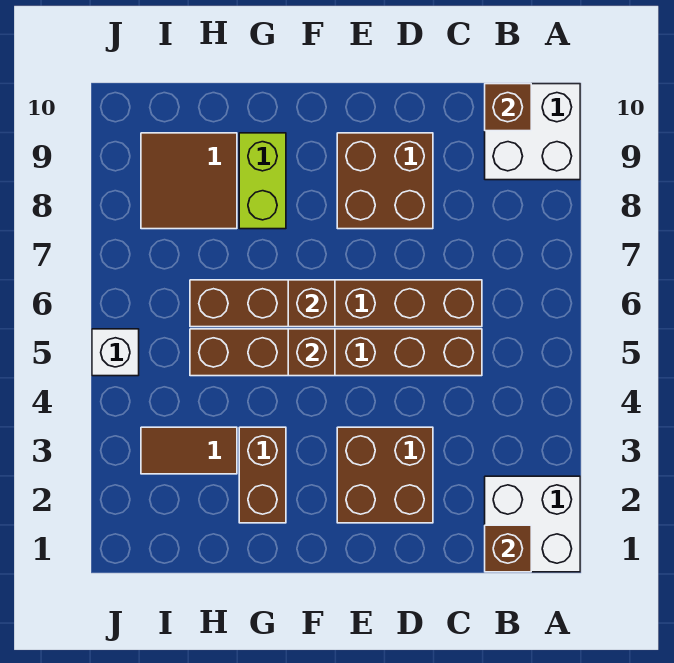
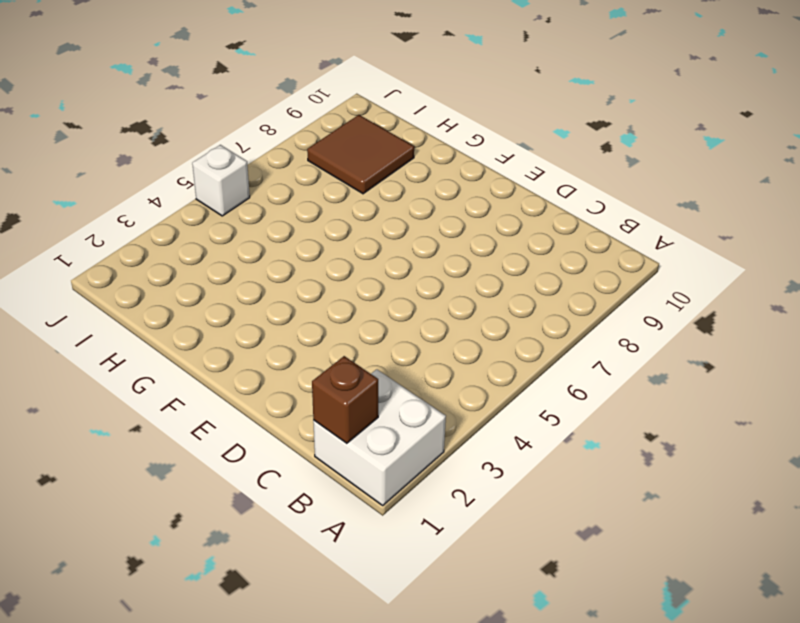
none -> white brick A9:B10 level 1
none -> brown brick C5:H5 level 1
none -> brown brick C6:H6 level 1

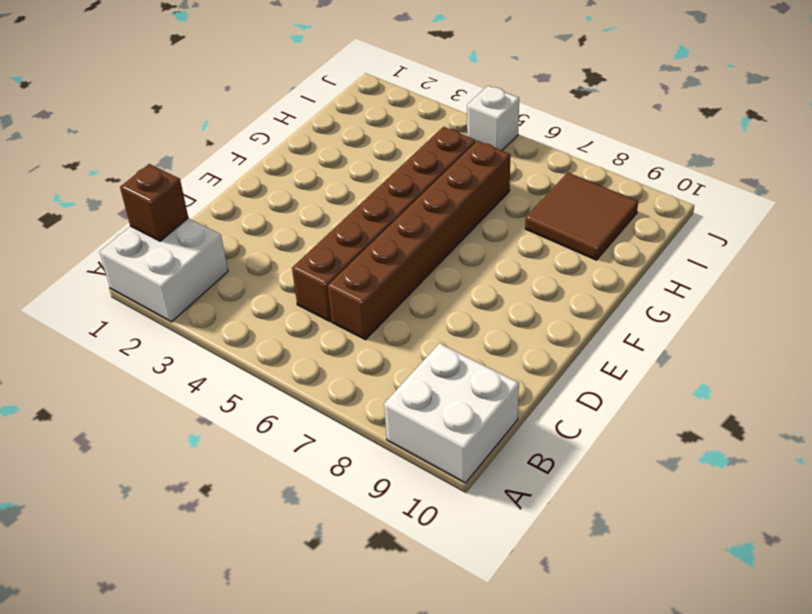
none -> brown brick D2:E3 level 1
none -> brown brick D8:E9 level 1
none -> brown brick G2:G3 level 1

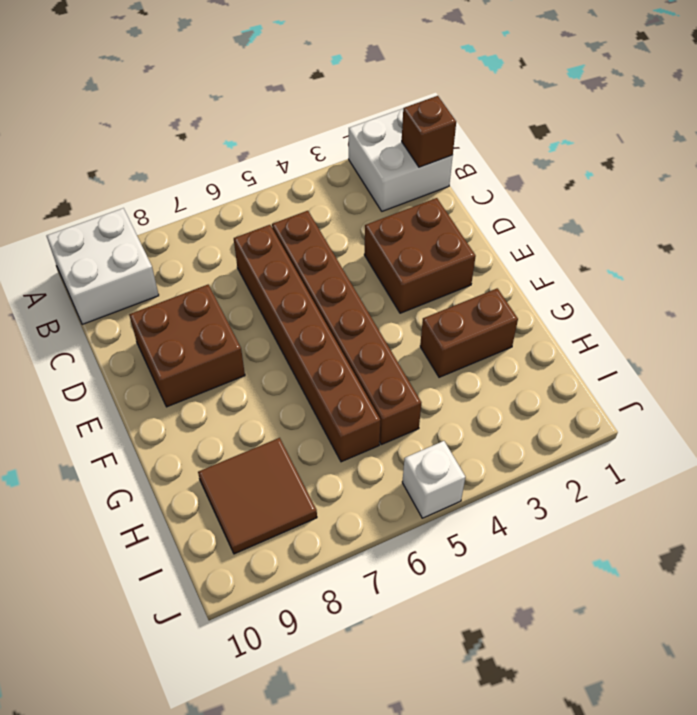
none -> lime brick G8:G9 level 1
none -> brown tile H3:I3 level 1
none -> brown brick B10 level 2

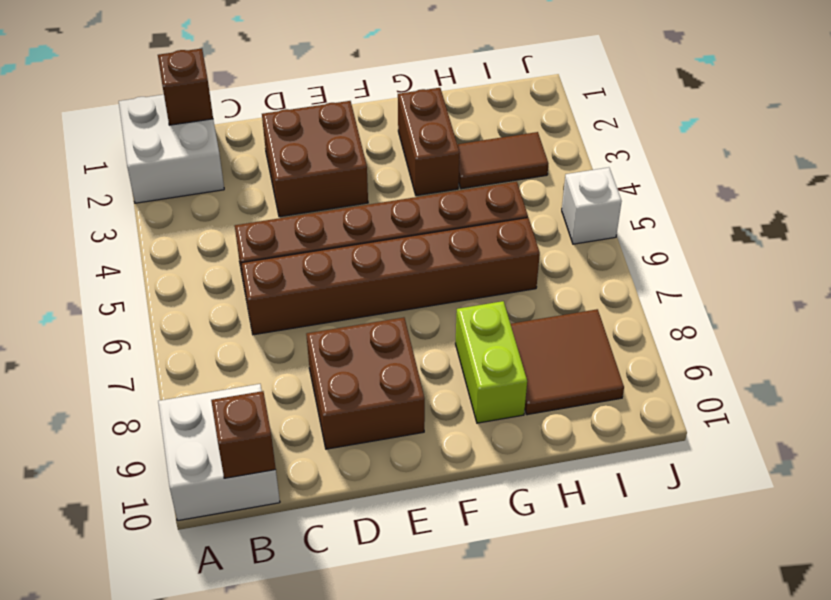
none -> brown brick F5 level 2
none -> brown brick F6 level 2

